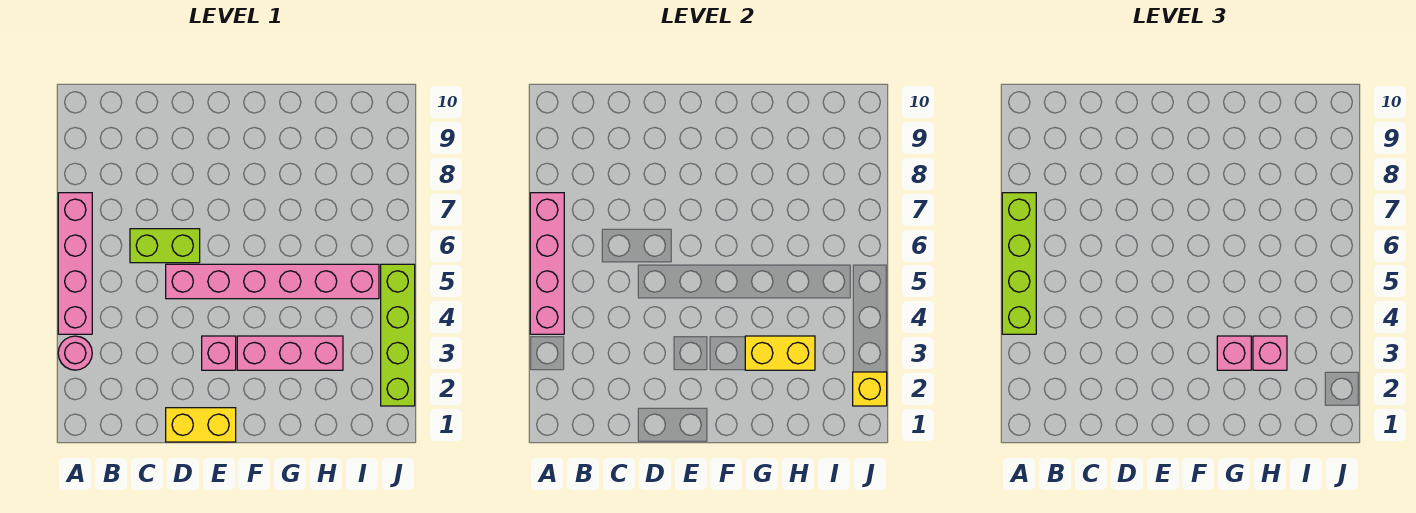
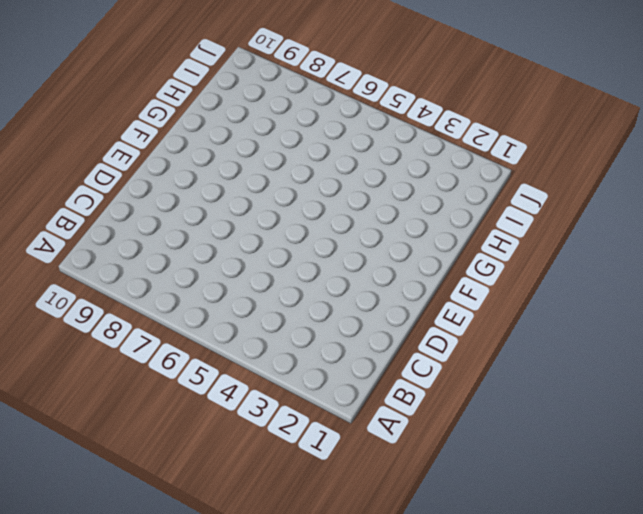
none -> pink round brick A3 level 1
none -> pink brick A4:A7 level 1
none -> lime brick C6:D6 level 1

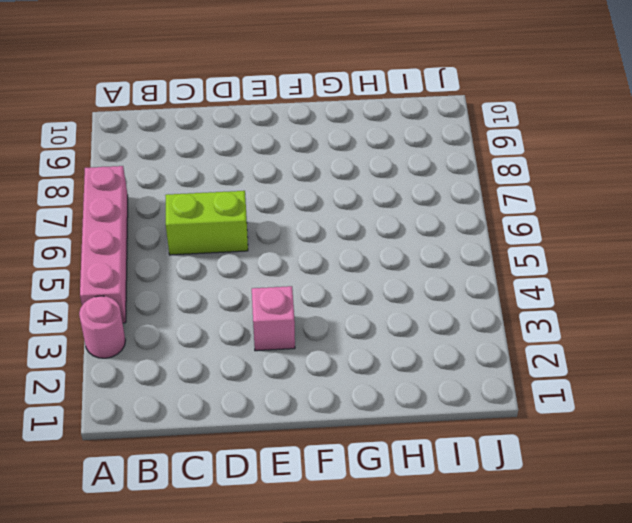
none -> yellow brick D1:E1 level 1
none -> pink brick D5:I5 level 1
none -> pink brick F3:H3 level 1

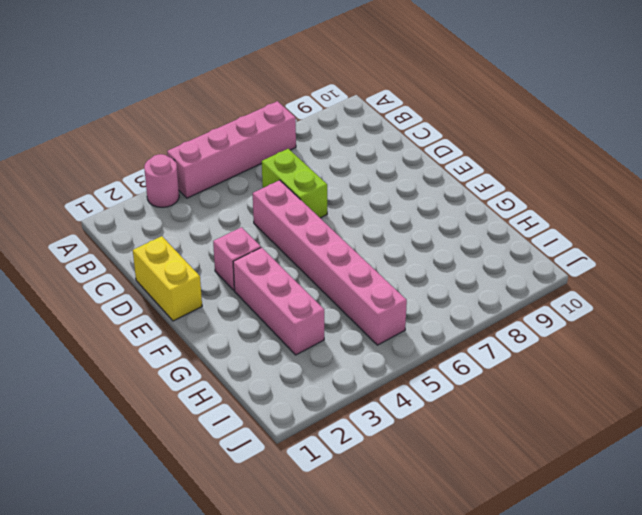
none -> lime brick J2:J5 level 1
none -> pink brick A4:A7 level 2
none -> yellow brick G3:H3 level 2

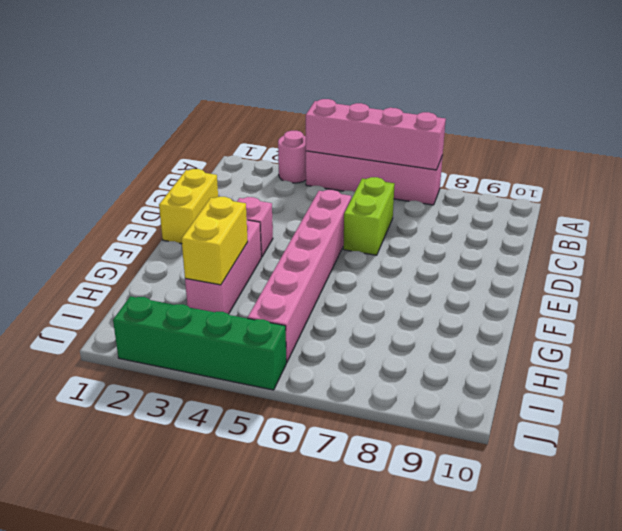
green brick J2:J5 level 1 -> lime brick J2:J5 level 1
none -> yellow brick J2 level 2
none -> lime brick A4:A7 level 3
none -> pink brick G3 level 3

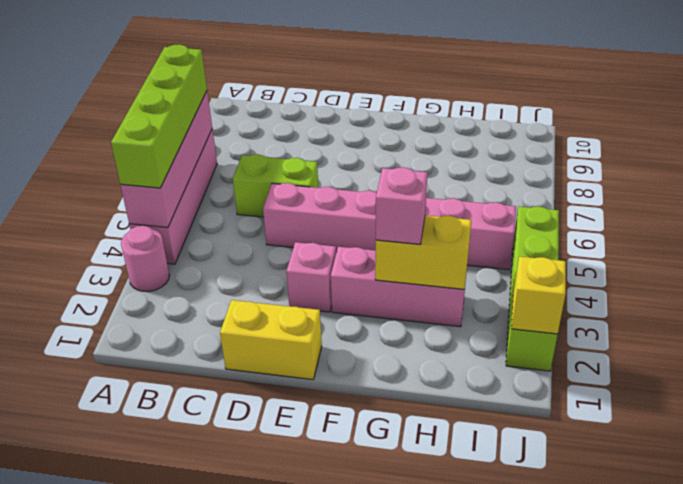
none -> pink brick H3 level 3

